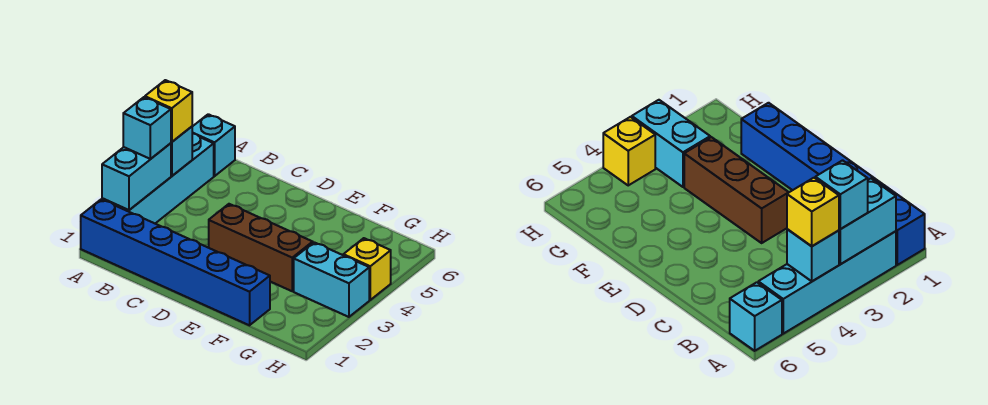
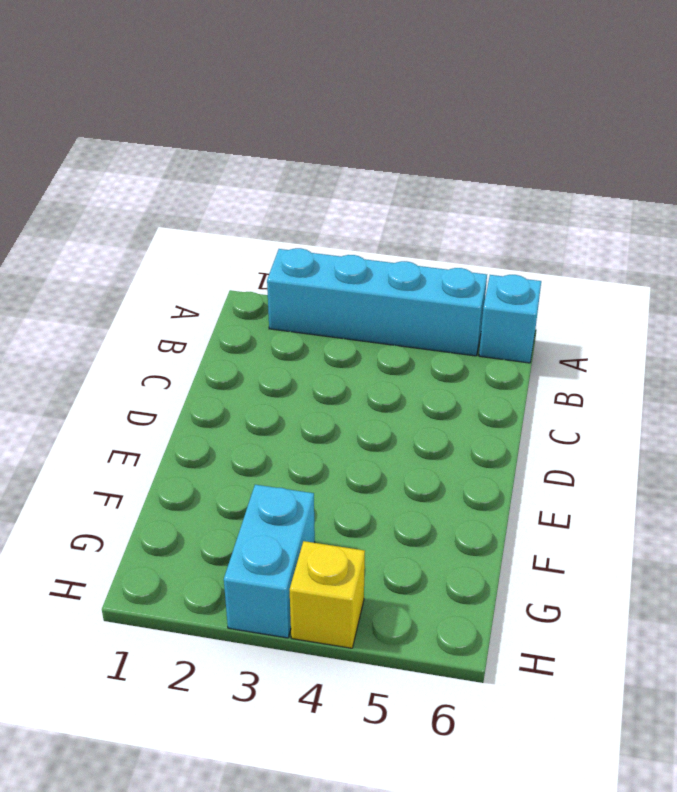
none -> blue brick A1:F1 level 1
none -> brown brick D3:F3 level 1

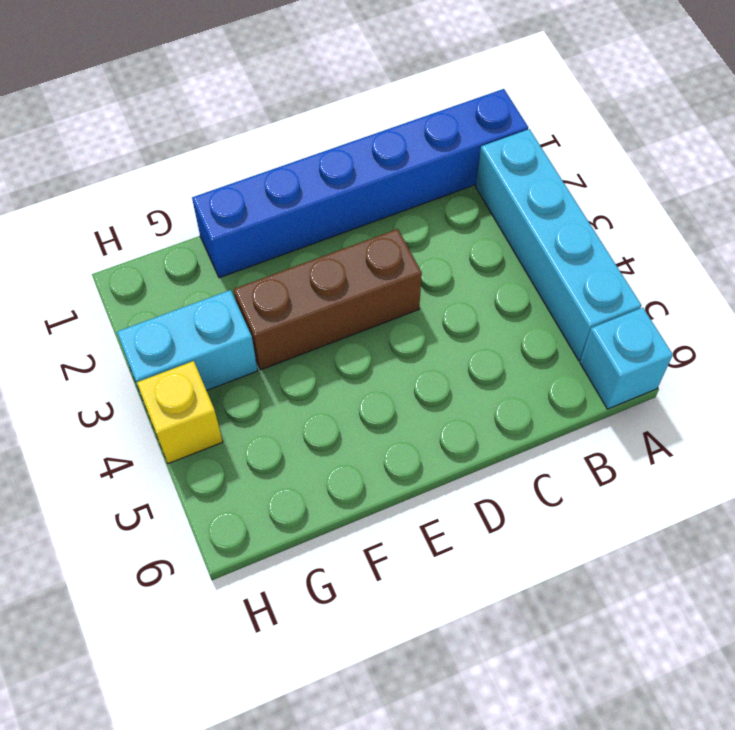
none -> cyan brick A2:A3 level 2
none -> cyan brick A4 level 2

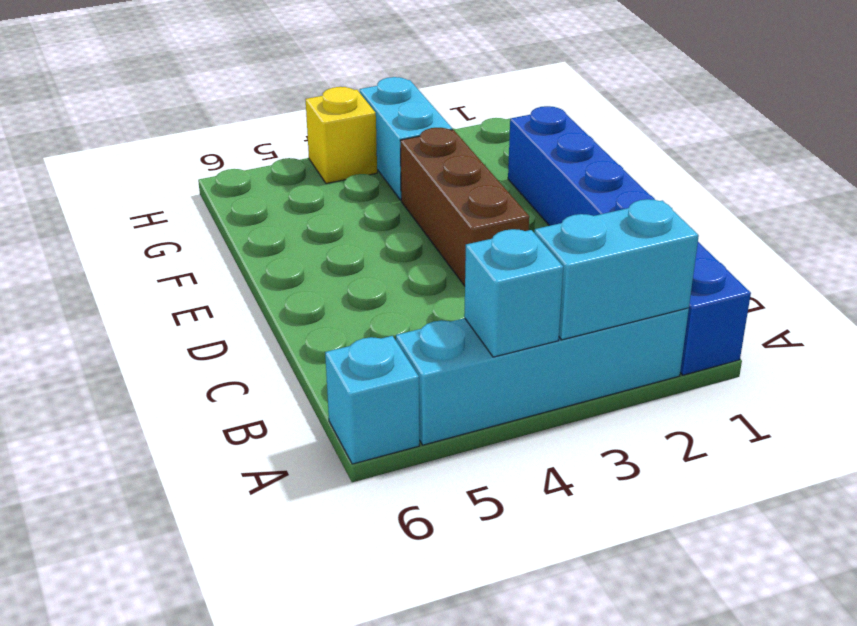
none -> cyan brick A3 level 3
none -> yellow brick A4 level 3

